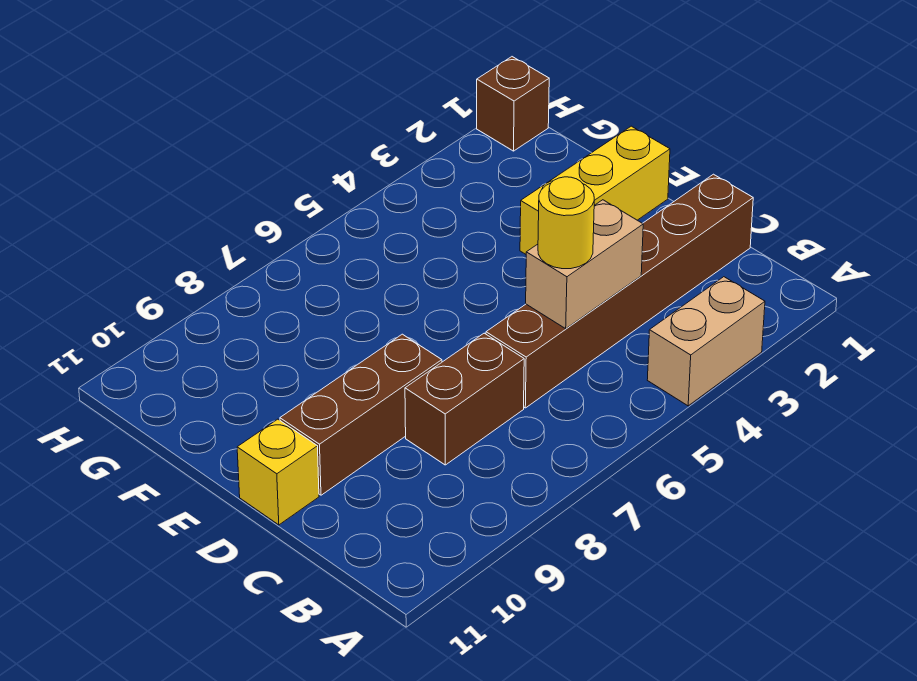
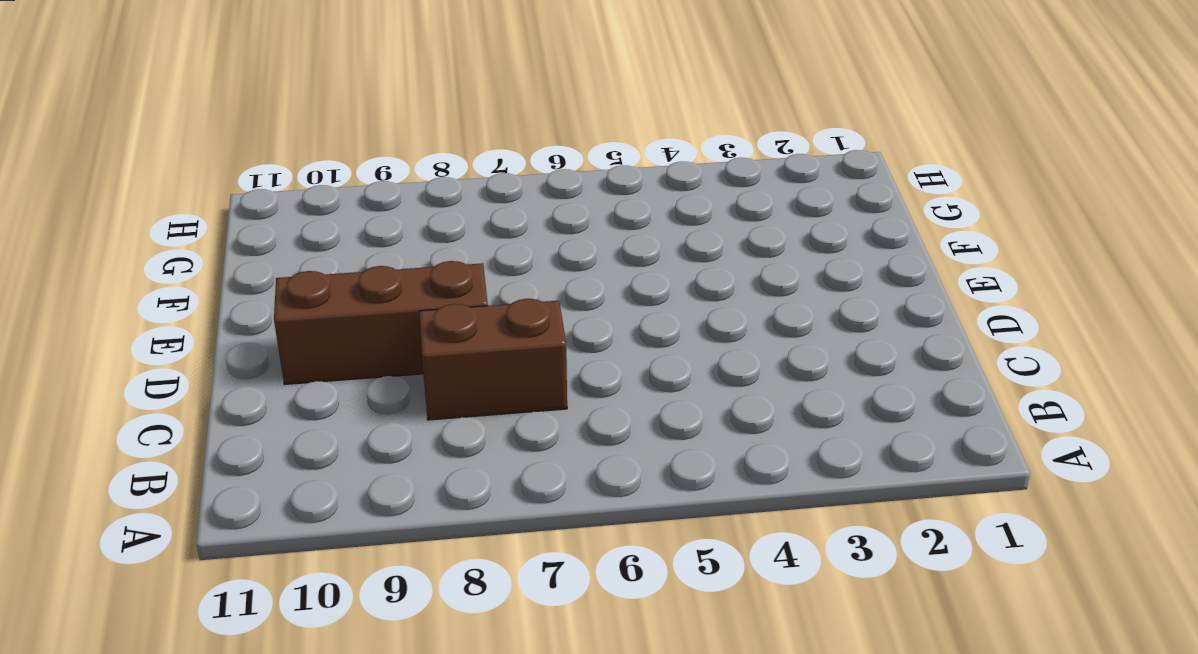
none -> tan brick A3:A4 level 1
none -> brown brick C1:C6 level 1

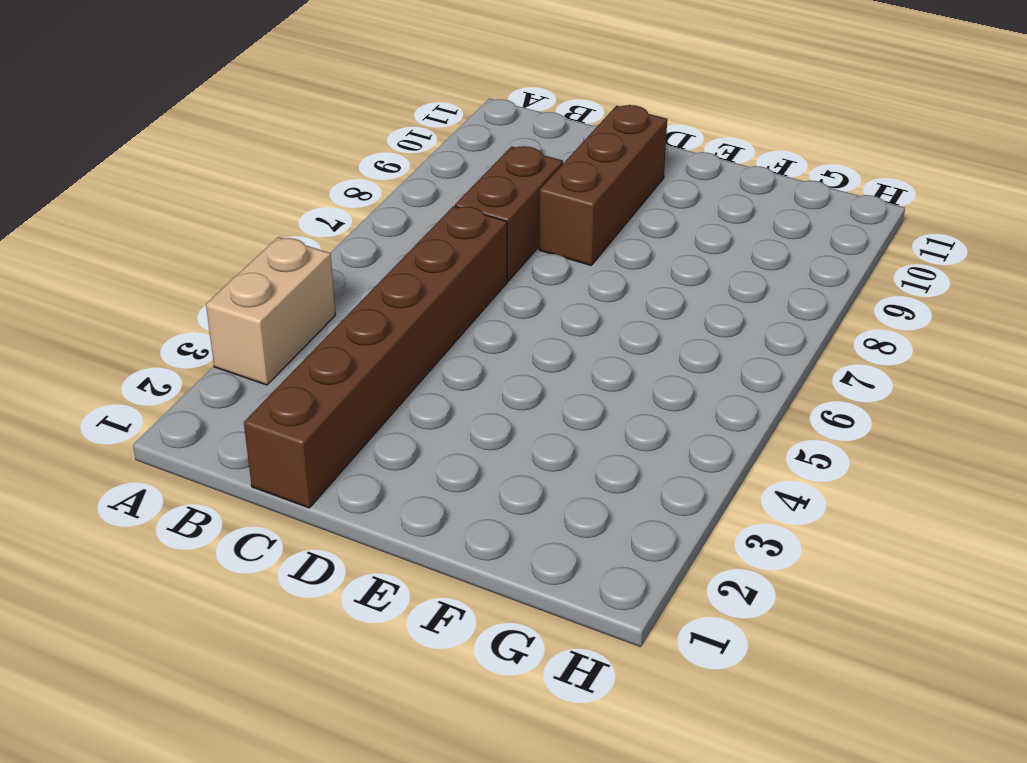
none -> yellow brick D11 level 1
none -> yellow brick E1:E3 level 1

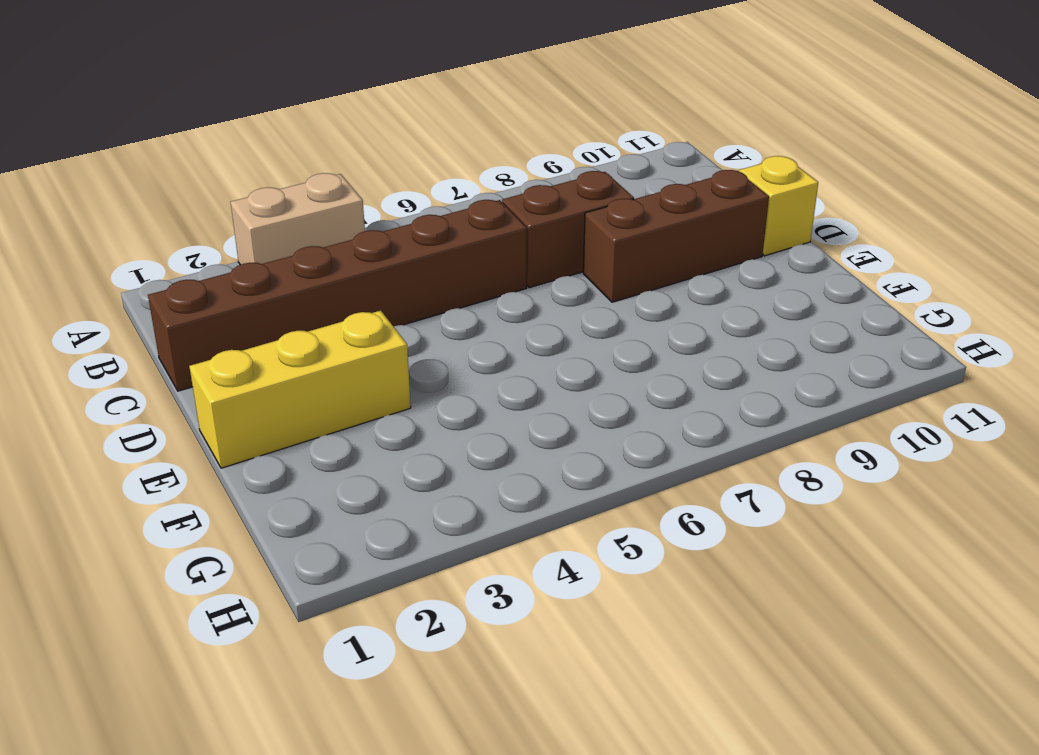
none -> brown brick H1 level 1
none -> tan brick C4:C5 level 2

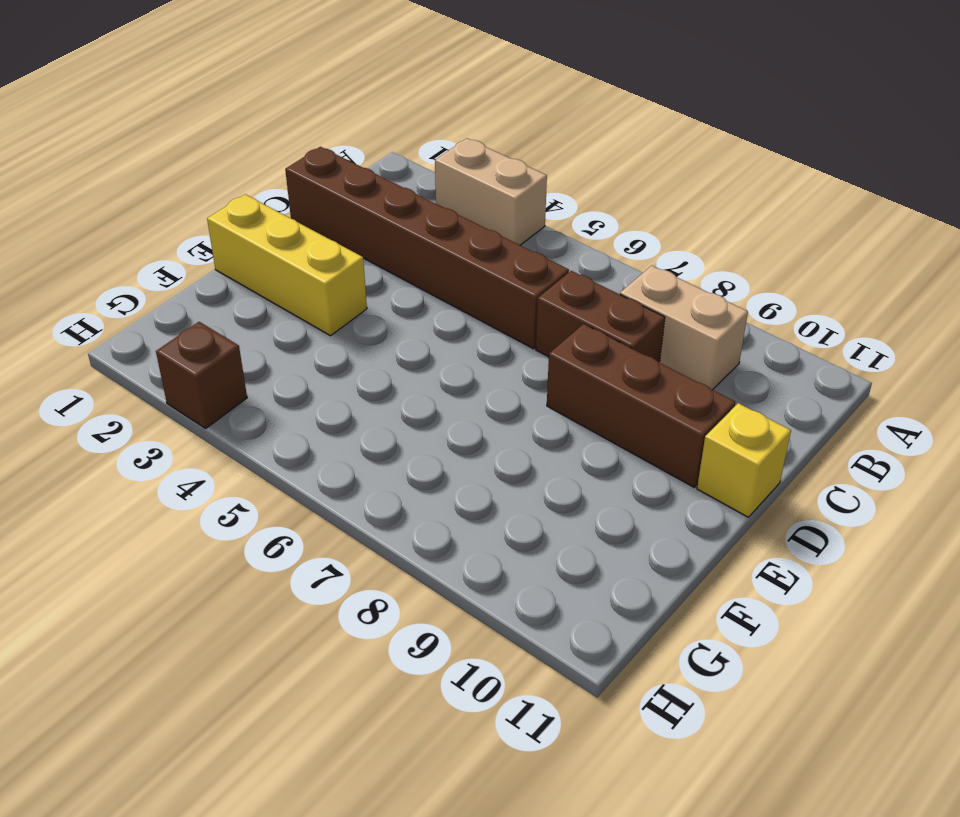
tan brick B8:B9 level 1 -> tan brick C4:C5 level 2
brown brick H3 level 1 -> brown brick H1 level 1
none -> yellow round brick C5 level 3

